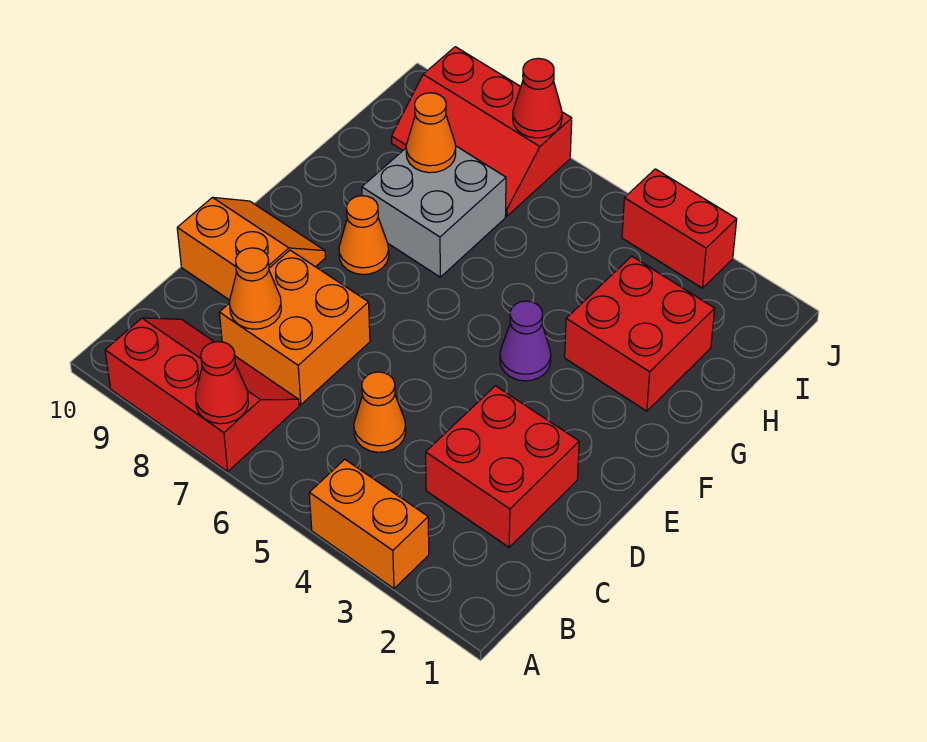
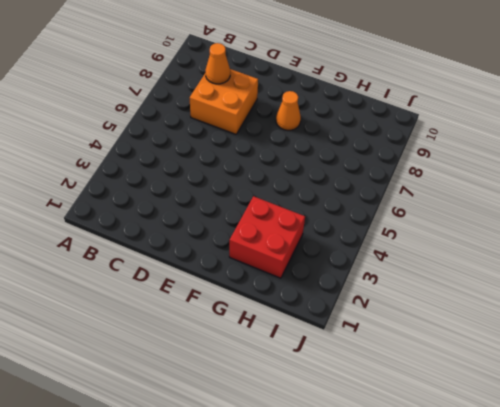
none -> orange brick A3:A4 level 1
none -> red slope A7:B9 level 1 top A
none -> red brick C2:D3 level 1

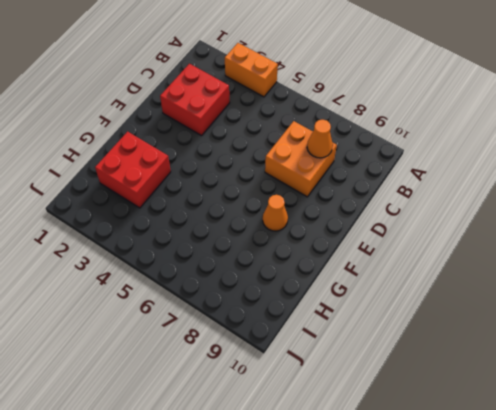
none -> red slope A7:B9 level 1 top A
none -> orange cone C5 level 1
none -> orange slope D9:E10 level 1 top D

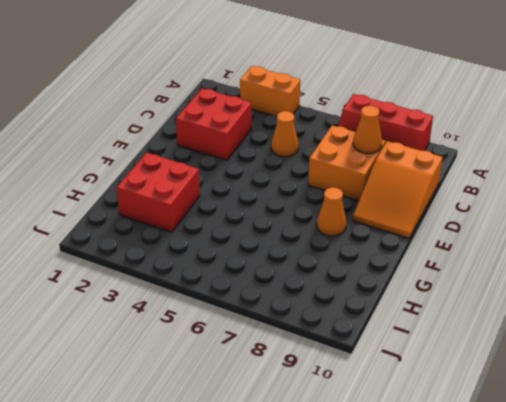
orange slope C9:E10 level 1 top C -> orange slope D9:E10 level 1 top D
none -> purple cone F4 level 1
none -> grey brick G7:H8 level 1
none -> red slope I7:J9 level 1 top J

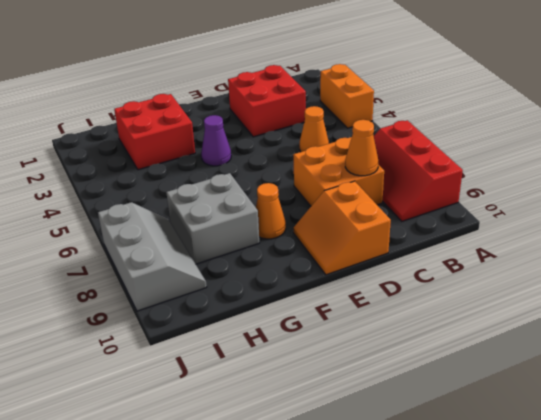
grey slope I7:J9 level 1 top J -> red slope I7:J9 level 1 top J
none -> red brick J3:J4 level 1
none -> red cone A7 level 2
none -> orange cone H8 level 2

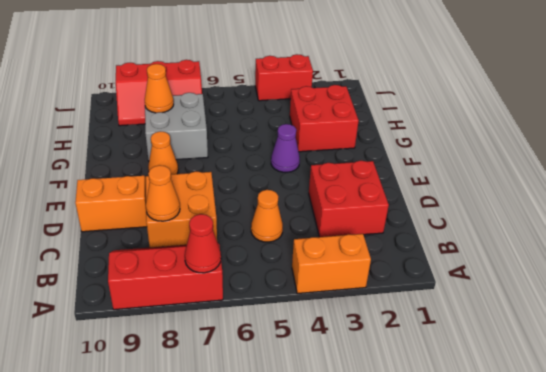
none -> red cone J7 level 2

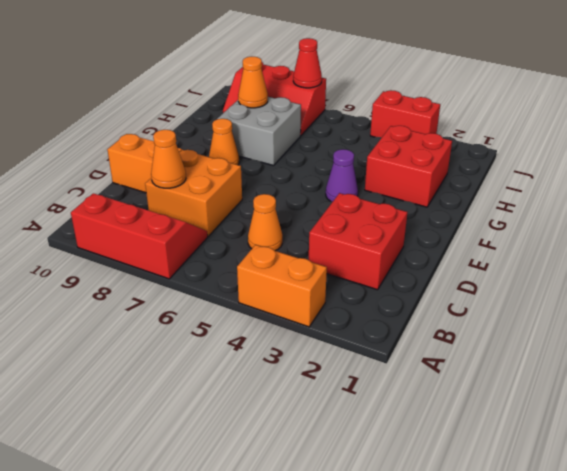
none -> red cone A7 level 2

